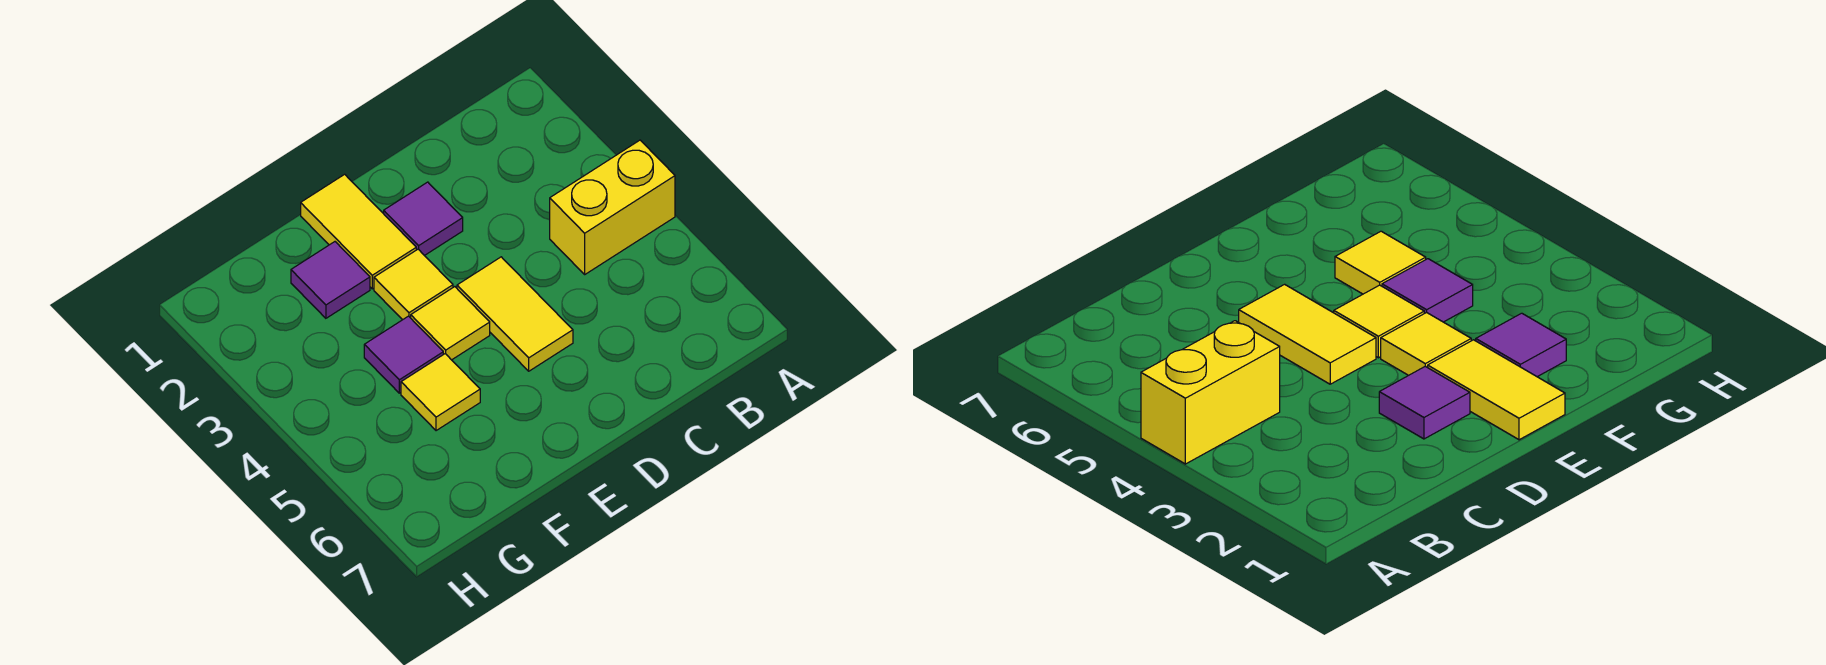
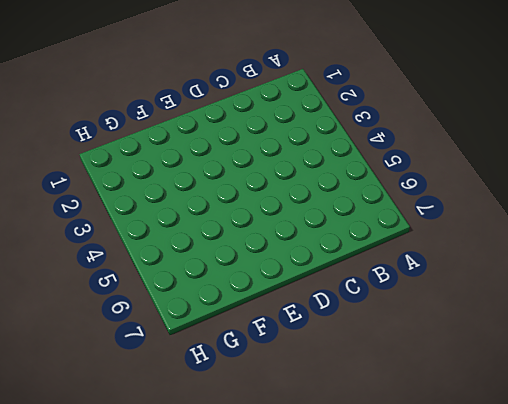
none -> yellow brick A4:B4 level 1
none -> purple tile D2 level 1

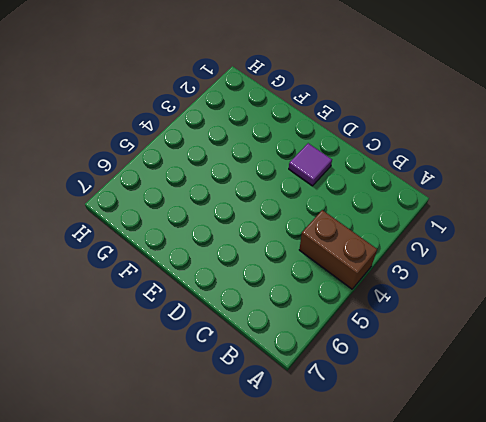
brown brick A4:B4 level 1 -> yellow brick A4:B4 level 1
none -> yellow tile D4:D5 level 1
none -> yellow tile E1:E2 level 1

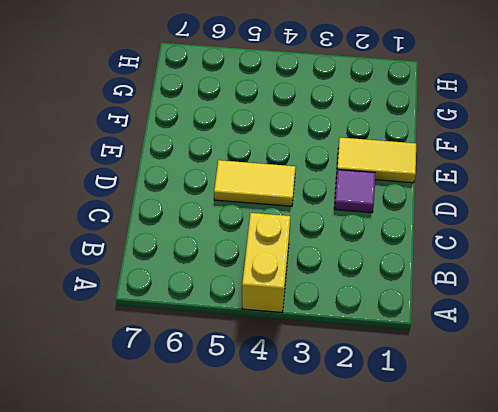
none -> yellow tile E3 level 1
none -> yellow tile E4 level 1

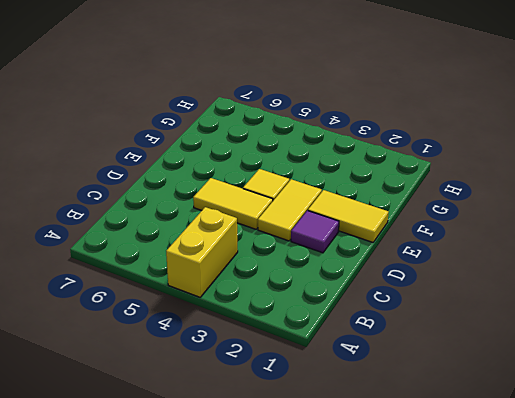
yellow tile D3:E3 level 1 -> yellow tile E3 level 1
none -> purple tile F2 level 1
none -> purple tile F4 level 1

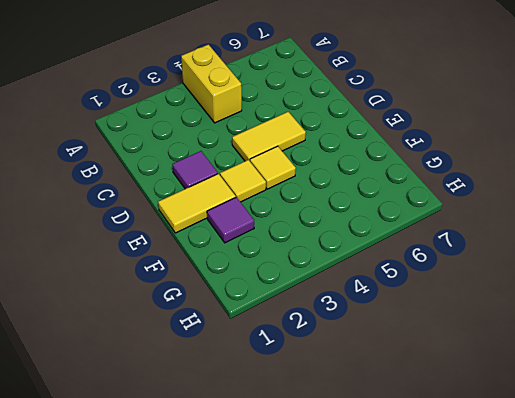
none -> purple tile F4 level 1
none -> yellow tile F5 level 1

